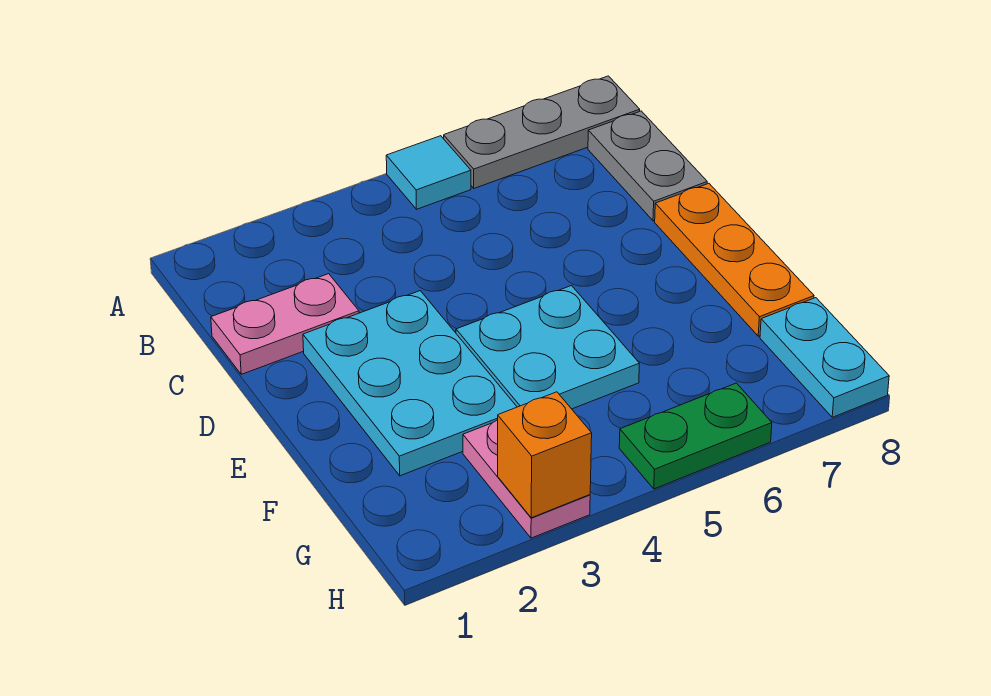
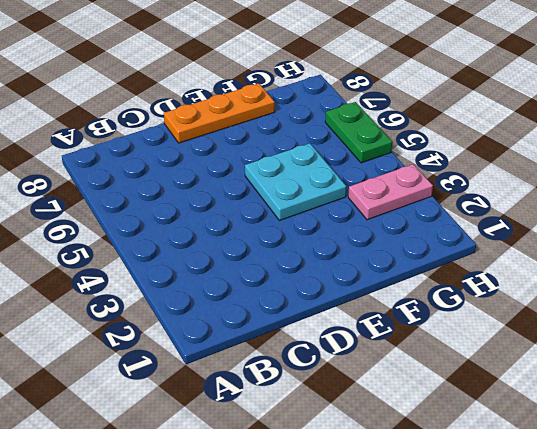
none -> cyan tile A5 level 1
none -> grey plate A6:A8 level 1

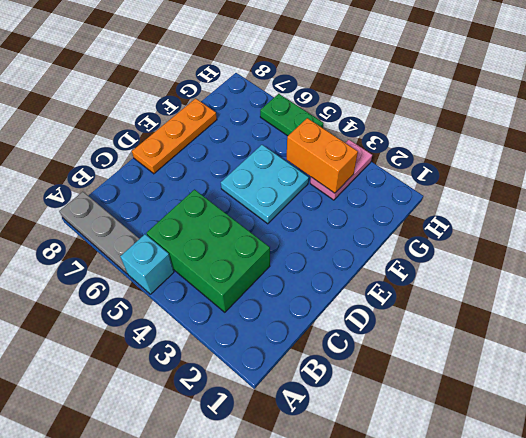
cyan brick A5 level 1 -> cyan tile A5 level 1
green brick B3:C5 level 1 -> none
orange brick G3:G4 level 2 -> none
none -> grey plate B8:C8 level 1
none -> pink plate C1:C2 level 1

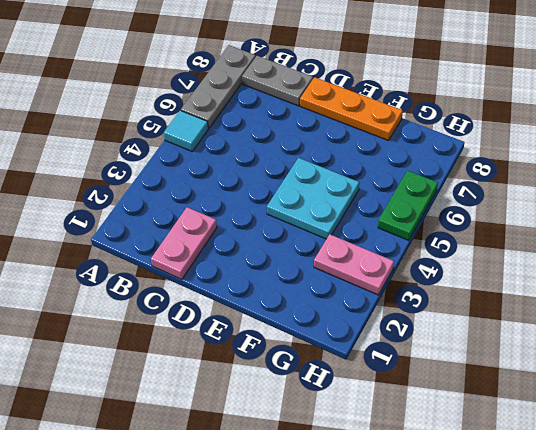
none -> cyan plate D2:F3 level 1
none -> cyan plate G8:H8 level 1

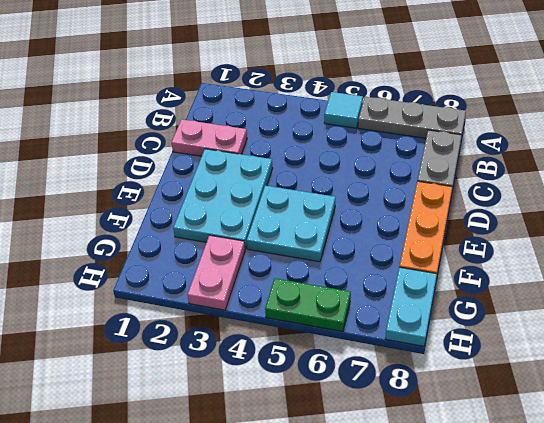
none -> orange brick H3 level 2

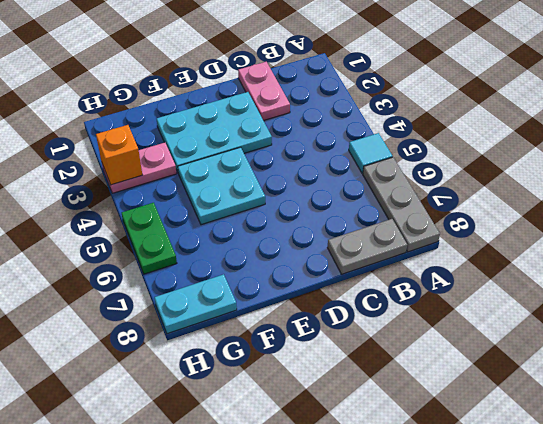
none -> orange plate D8:F8 level 1

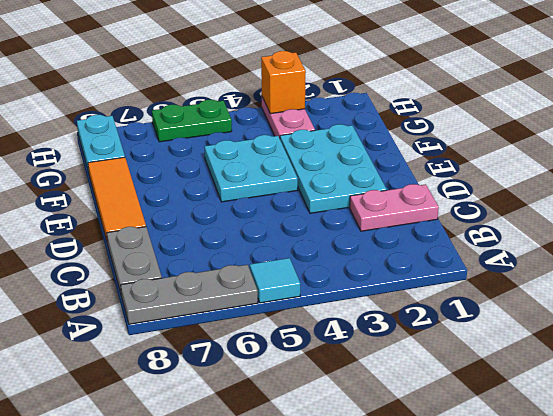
orange tile D8:F8 level 1 -> orange plate D8:F8 level 1

